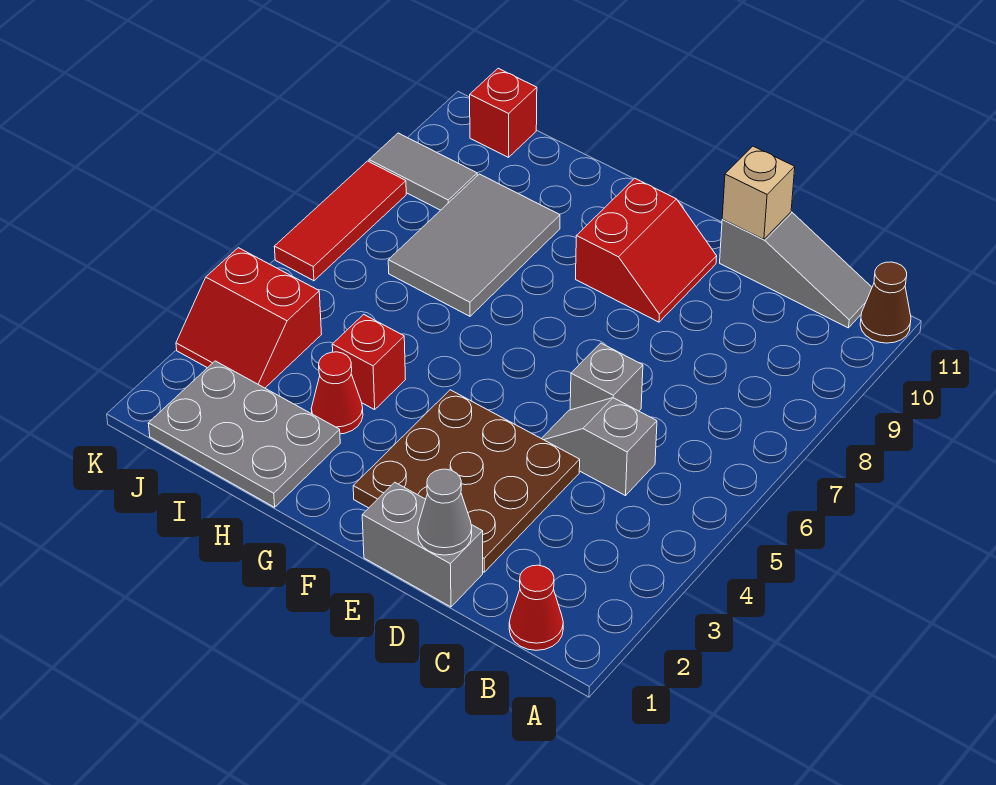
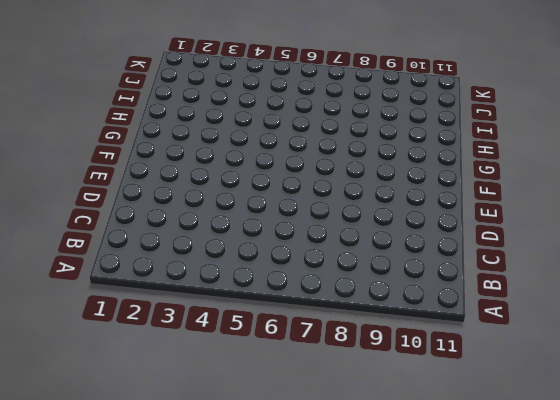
none -> brown cone A11 level 1
none -> red cone B1 level 1
none -> grey slope B11:D11 level 1 top D

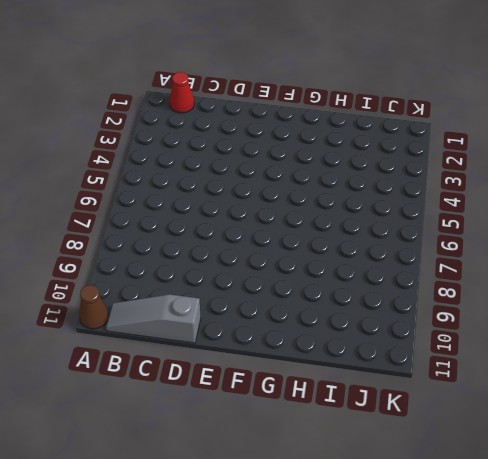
none -> grey slope C5:D5 level 1 top C
none -> grey brick D1:E1 level 1
none -> brown plate D2:F4 level 1

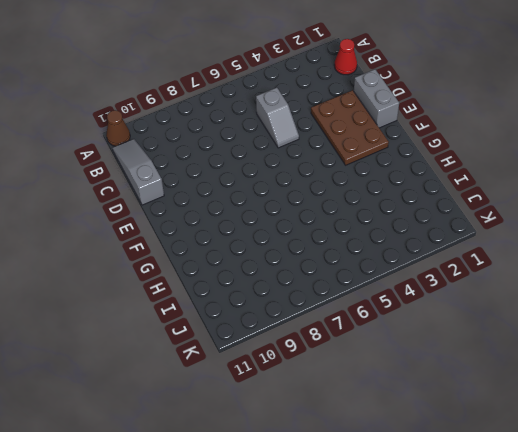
brown plate D2:F3 level 1 -> brown plate D2:F4 level 1
none -> grey brick D6 level 1
none -> red slope E9:F10 level 1 top F
none -> grey plate H1:J2 level 1

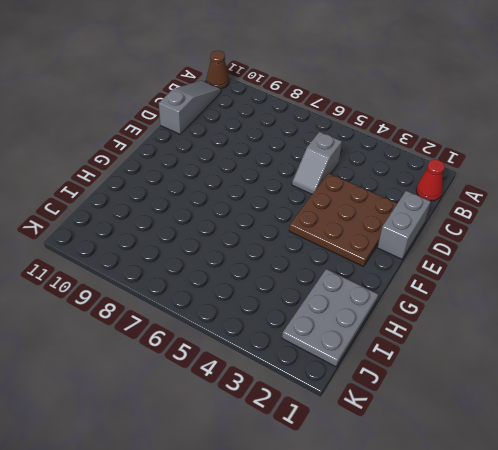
none -> grey brick D6 level 1
none -> red slope E9:F10 level 1 top F
none -> red cone H3 level 1

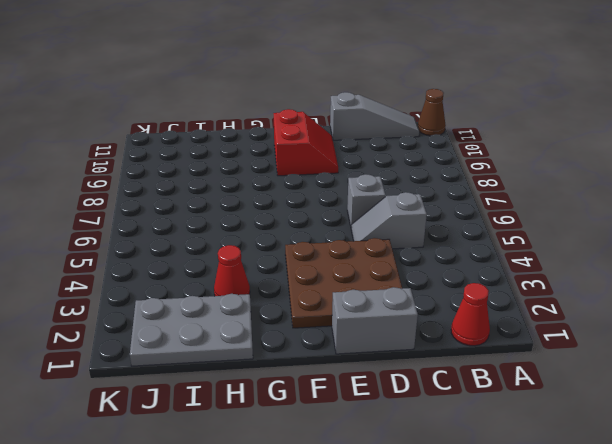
none -> red brick H4 level 1
none -> grey tile H7:I9 level 1
none -> red slope J3:K4 level 1 top 4

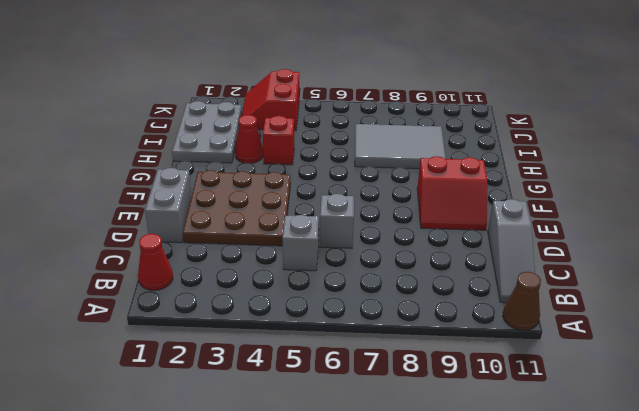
none -> grey tile J9:K9 level 1
none -> red brick J11 level 1
none -> red tile K6:K8 level 1

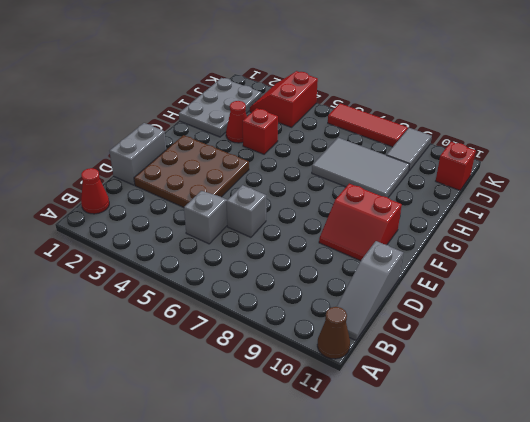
none -> grey cone D1 level 2
none -> tan brick D11 level 2

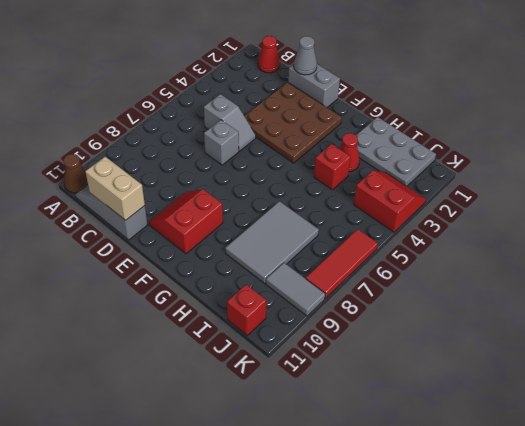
tan brick C11:D11 level 2 -> tan brick D11 level 2

